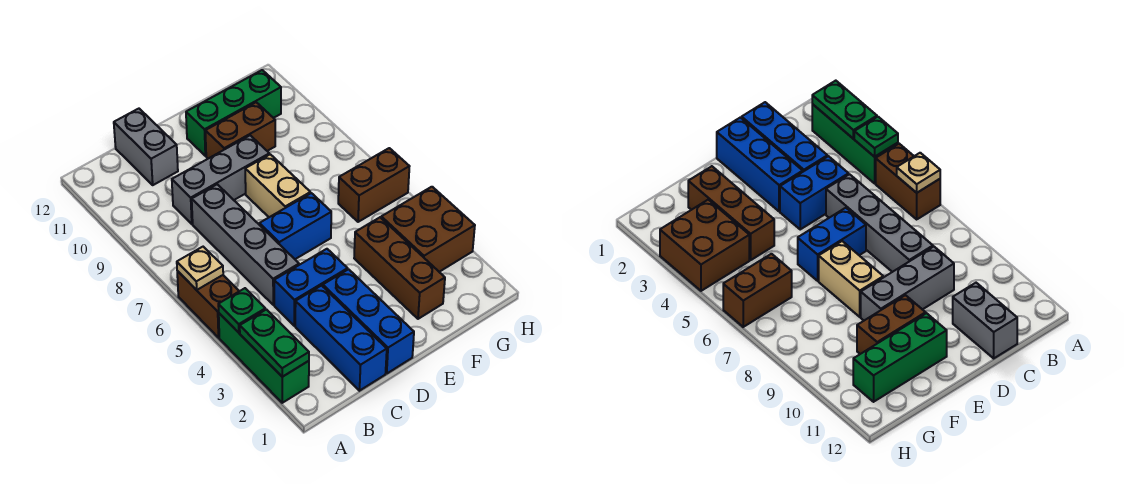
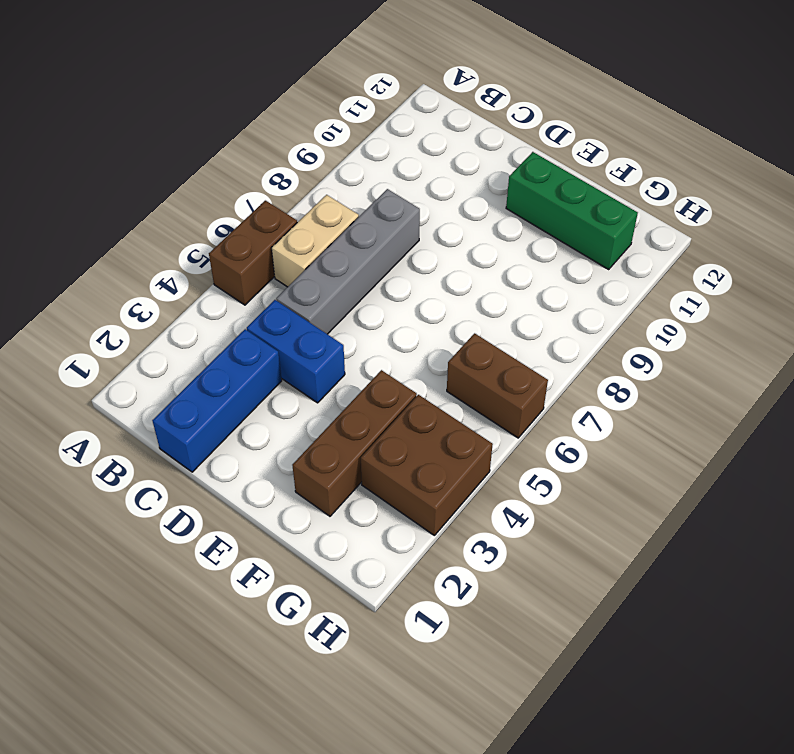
tan brick B6:B7 level 1 -> tan brick E7:E8 level 1
none -> green brick A2:A4 level 1
none -> grey brick C9:E9 level 1
none -> grey brick C11:C12 level 1

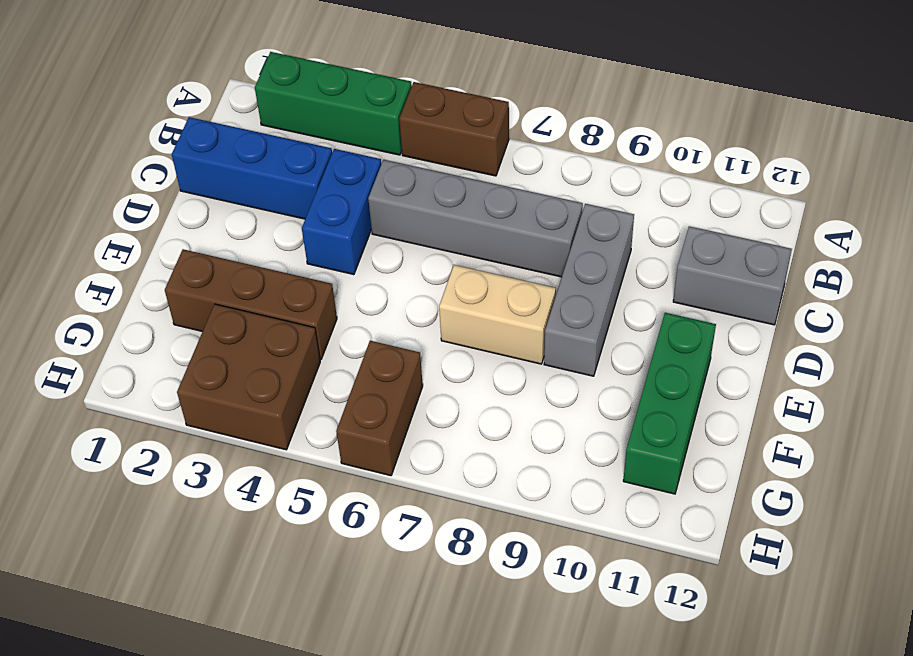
none -> blue brick D1:D3 level 1
none -> blue brick D6:E6 level 1
none -> brown brick E10:F10 level 1

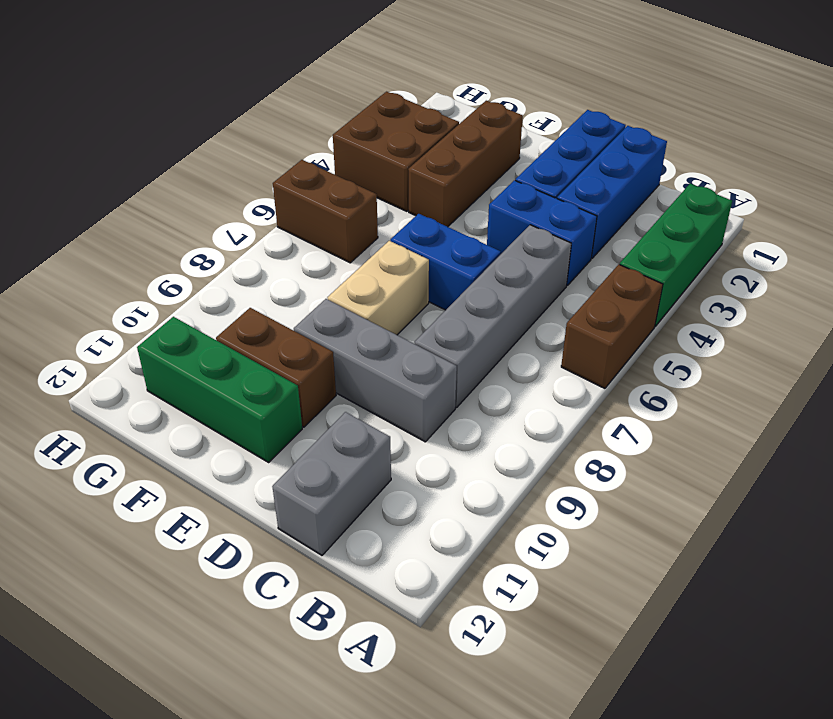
none -> green plate A2:A3 level 2
none -> green plate A4 level 2
none -> tan plate A6 level 2

